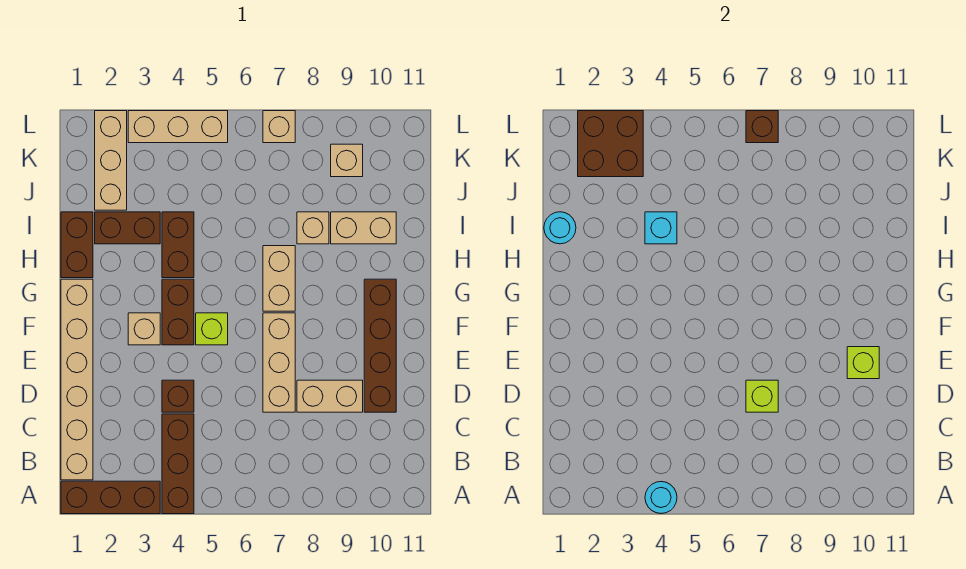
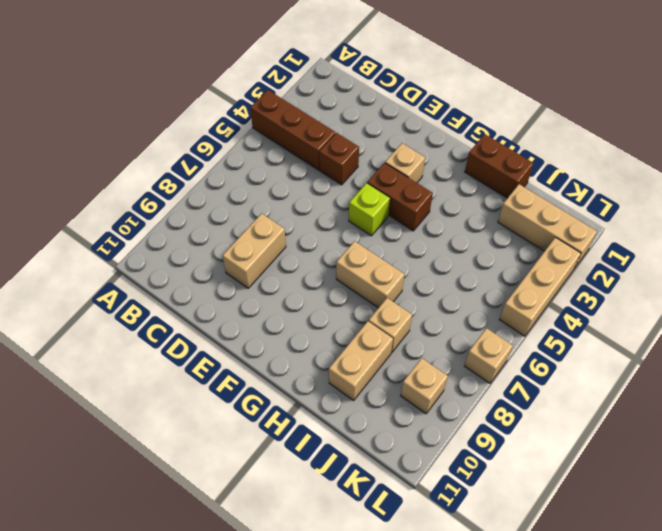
none -> brown brick A1:A3 level 1
none -> tan brick B1:G1 level 1
none -> tan brick D7:F7 level 1

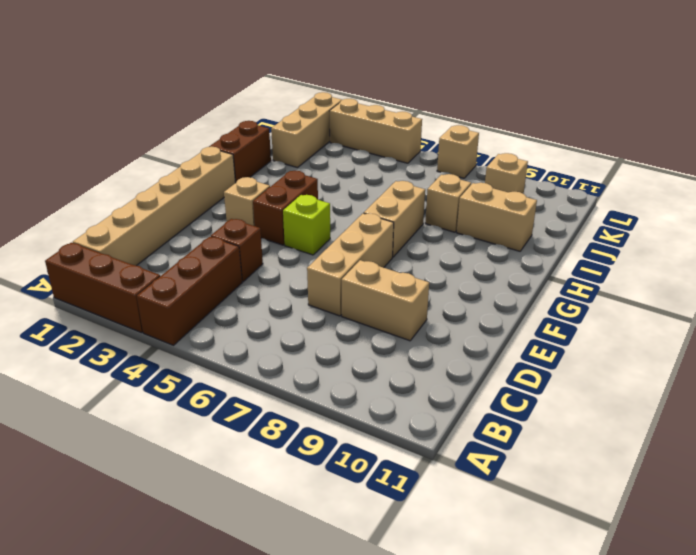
none -> brown brick D10:G10 level 1
none -> brown brick H4:I4 level 1
none -> brown brick I2:I3 level 1

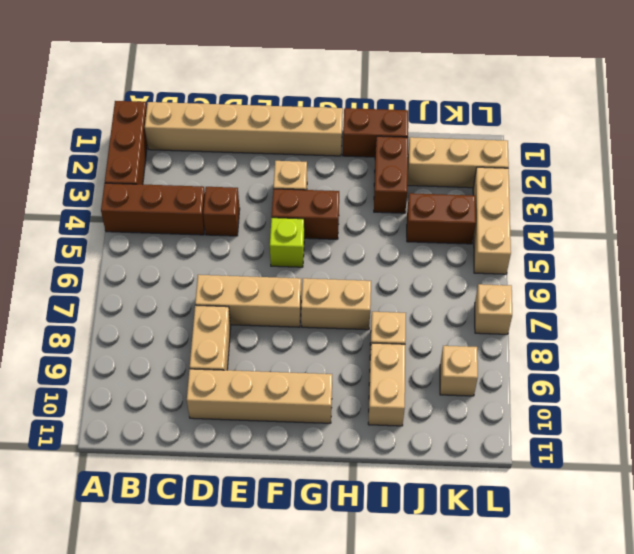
tan brick D10:G10 level 1 -> brown brick D10:G10 level 1
brown brick J4:K4 level 1 -> brown brick H4:I4 level 1
none -> cyan round brick A4 level 2
none -> lime brick D7 level 2
none -> lime brick E10 level 2

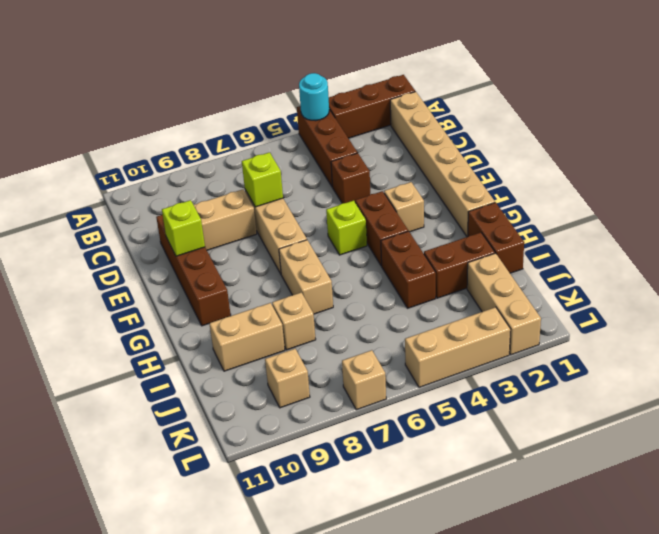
none -> cyan round brick I1 level 2
none -> cyan brick I4 level 2
none -> brown brick K2:L3 level 2

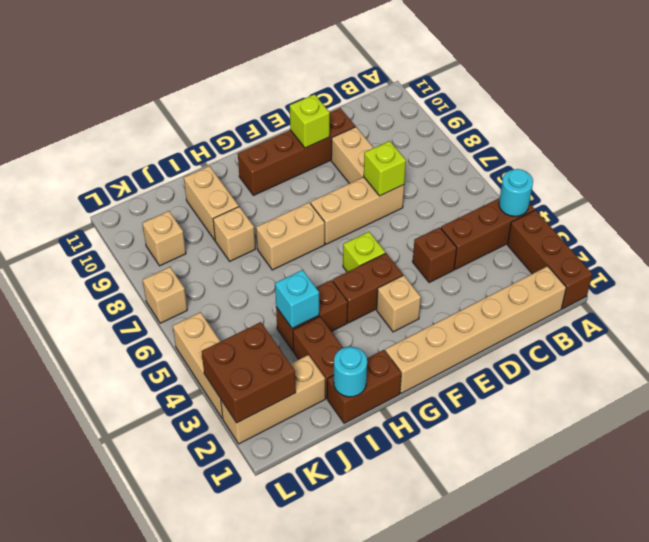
none -> brown brick L7 level 2

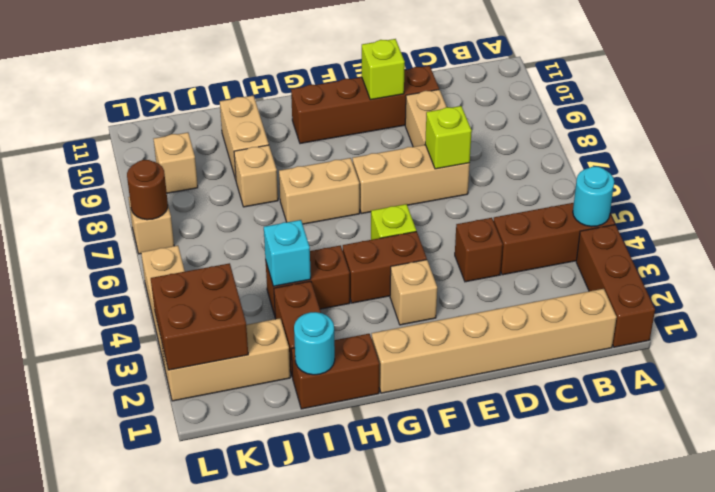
brown round brick L7 level 2 -> brown brick L7 level 2

